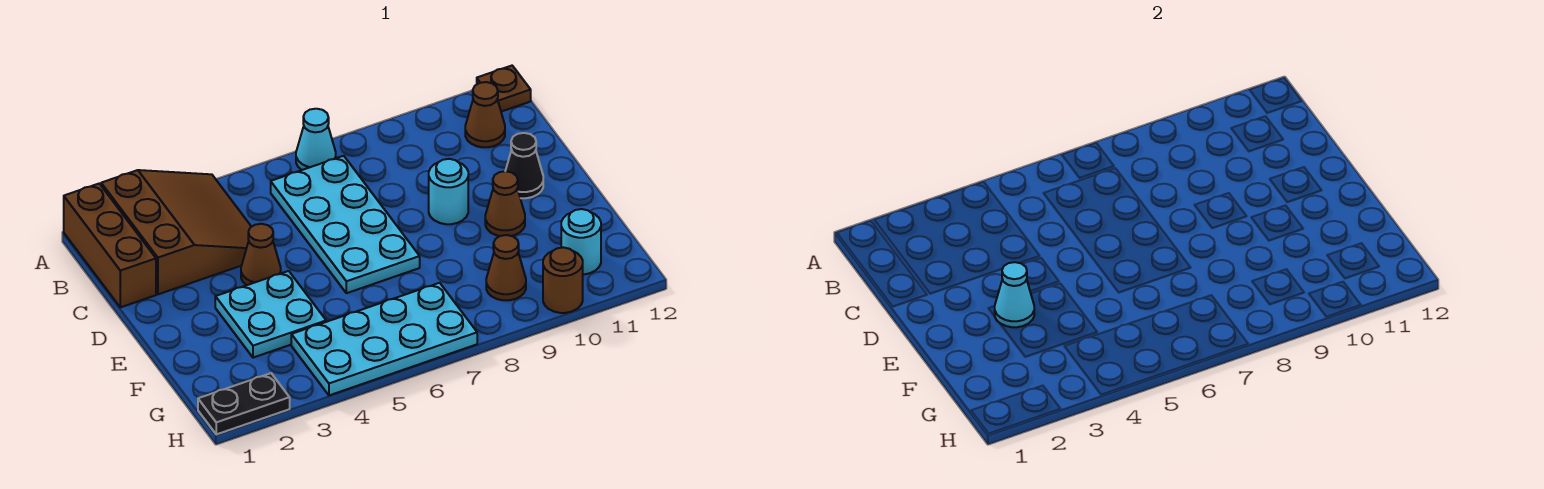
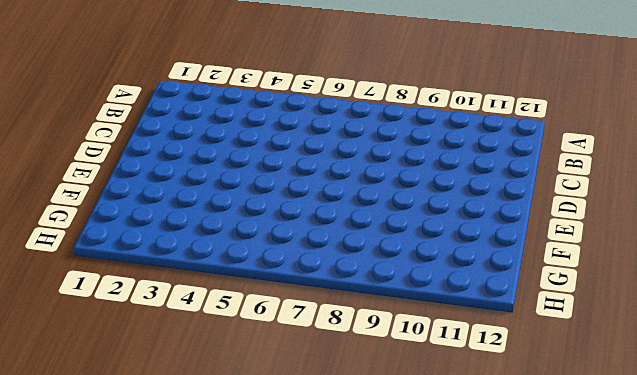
none -> brown brick A1:C1 level 1
none -> brown slope A2:C4 level 1 top 2
none -> cyan cone A7 level 1

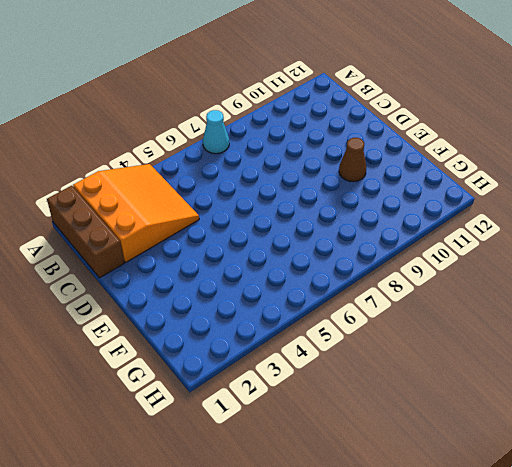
orange slope A2:C4 level 1 top 2 -> brown slope A2:C4 level 1 top 2
none -> brown plate A12 level 1
none -> cyan plate B6:E7 level 1
none -> brown cone B11 level 1

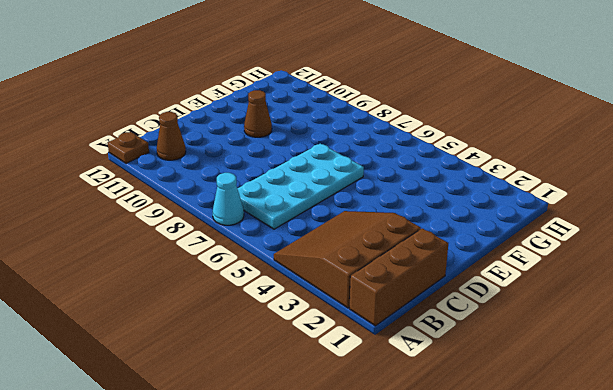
none -> brown cone D4 level 1
none -> cyan round brick D9 level 1
none -> black cone D11 level 1

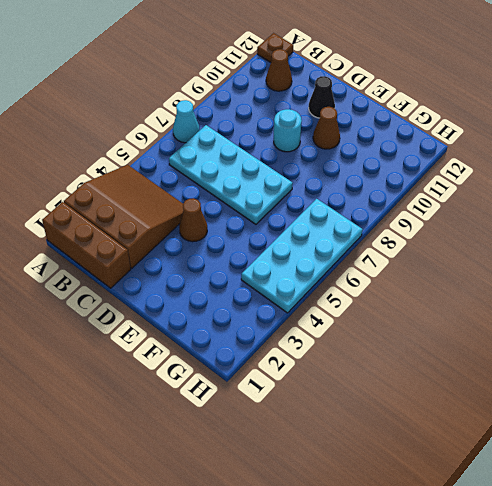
none -> cyan plate E3:F4 level 1
none -> brown cone G9 level 1
none -> cyan round brick G11 level 1

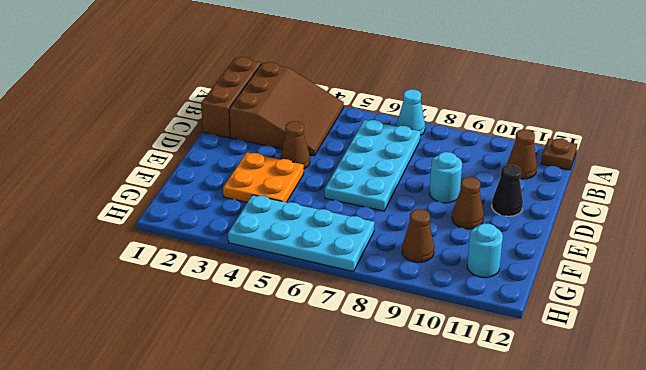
orange plate E3:F4 level 1 -> cyan plate E3:F4 level 1
none -> black plate H1:H2 level 1
none -> brown round brick H10 level 1
none -> cyan cone E3 level 2

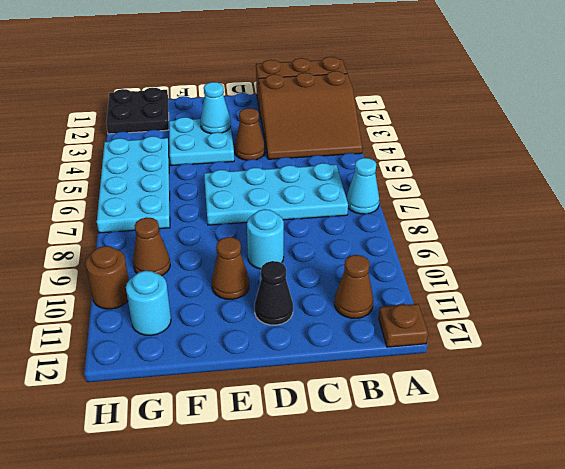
black plate G1:H2 level 1 -> black plate H1:H2 level 1

